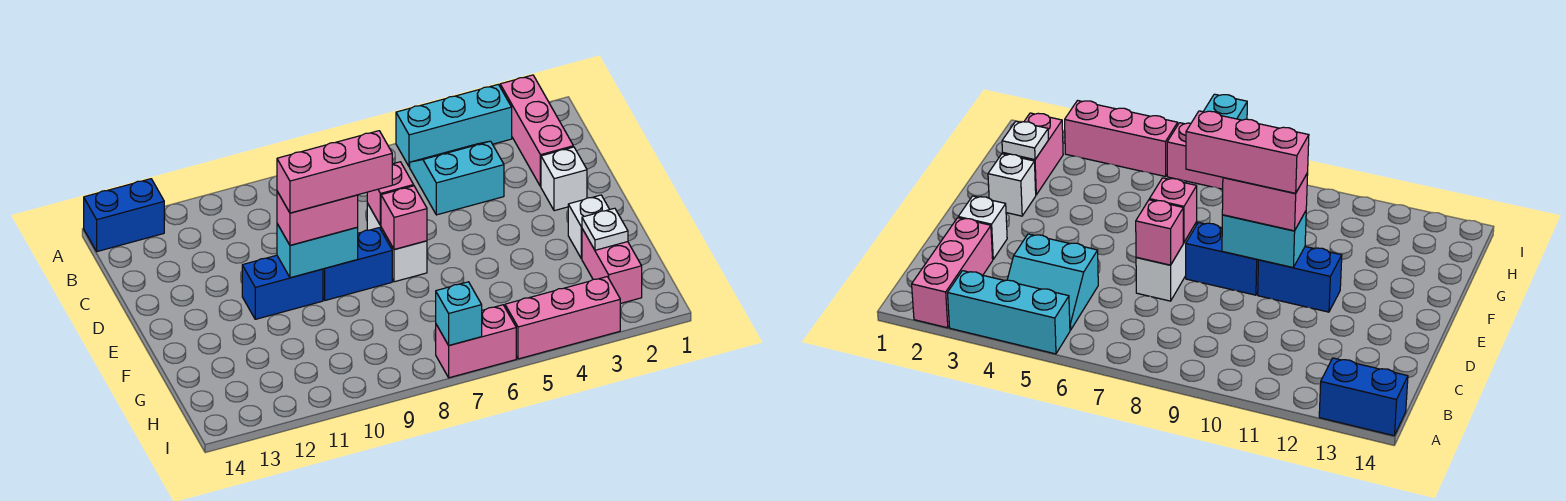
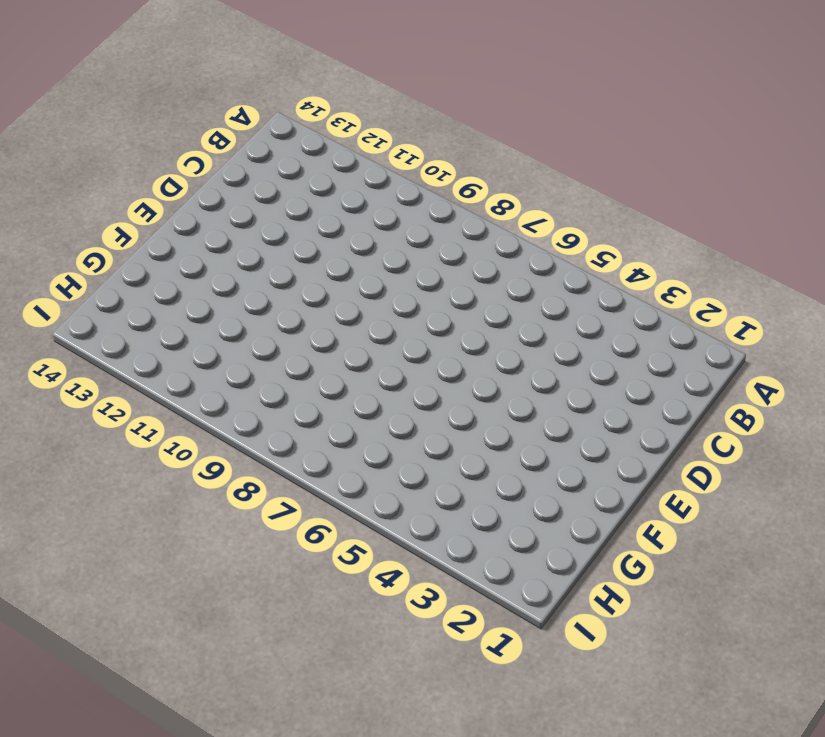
none -> pink brick A2:C2 level 1
none -> cyan brick A3:A5 level 1
none -> blue brick A13:A14 level 1

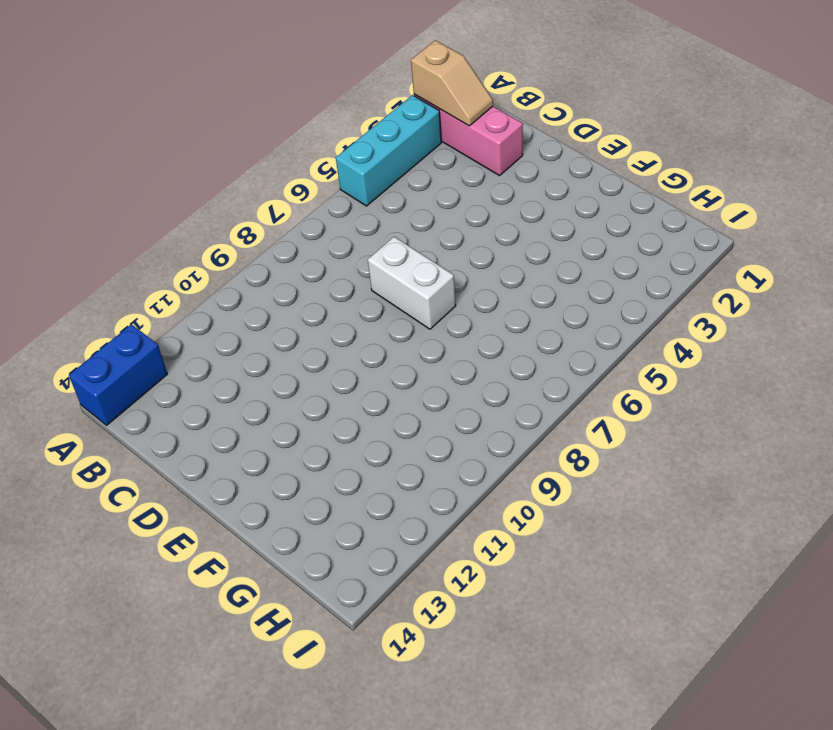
tan slope A2:B2 level 2 top A -> none
none -> cyan slope B4:C5 level 1 top C
none -> white brick D2 level 1
none -> blue brick E8:E9 level 1

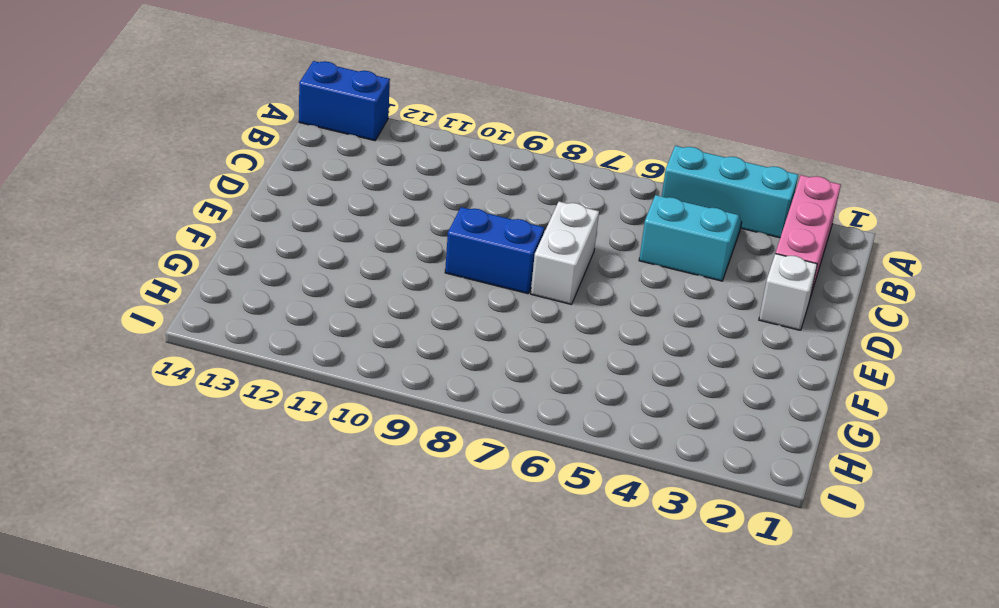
none -> blue brick E10:E11 level 1
none -> white brick F2 level 1
none -> pink brick G2:H2 level 1

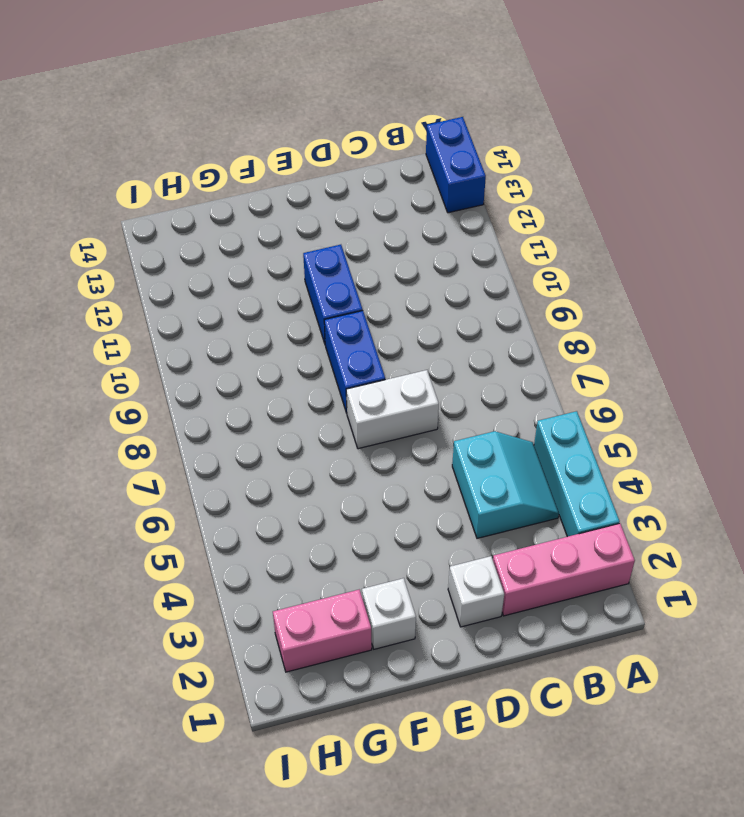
none -> pink brick I3:I5 level 1
none -> pink brick I6:I7 level 1
none -> pink brick D7 level 2

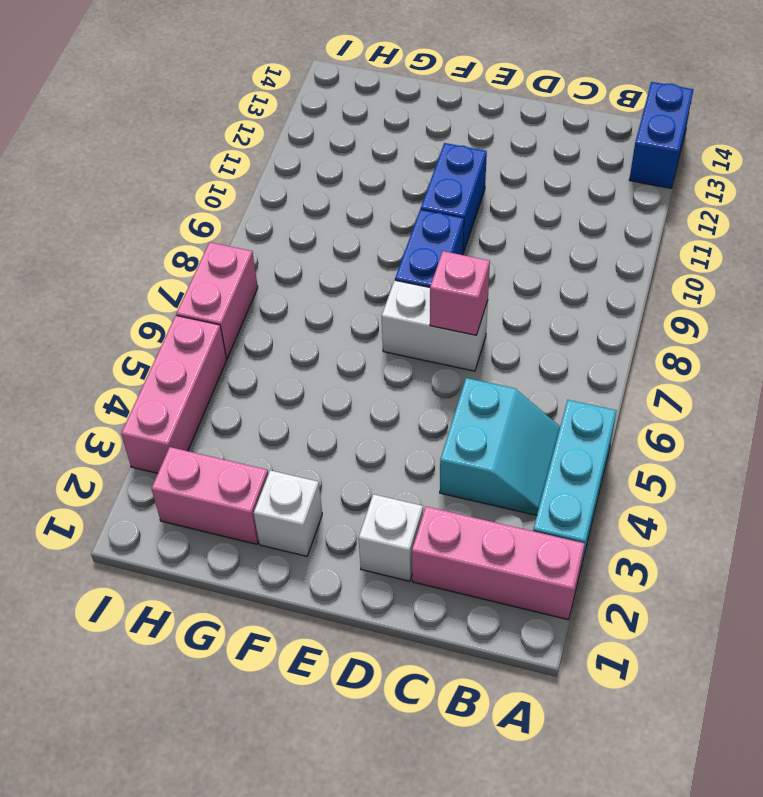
none -> pink brick E7 level 2
none -> cyan brick E9:E10 level 2
none -> white plate G2 level 2

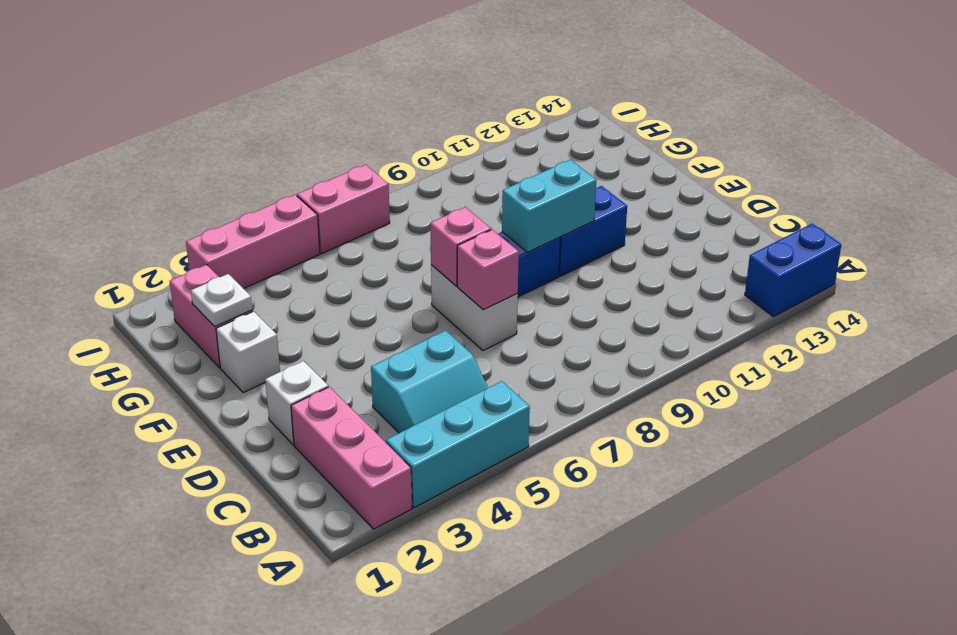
none -> cyan brick I7 level 2
none -> pink brick E9:E10 level 3
none -> pink brick E8:E10 level 4

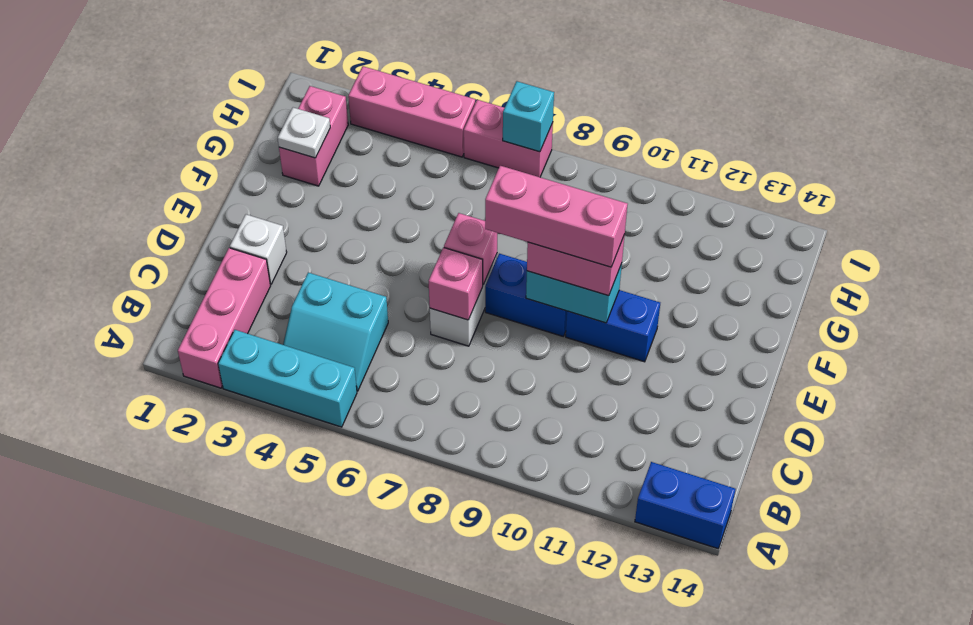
none -> white brick F2 level 1

